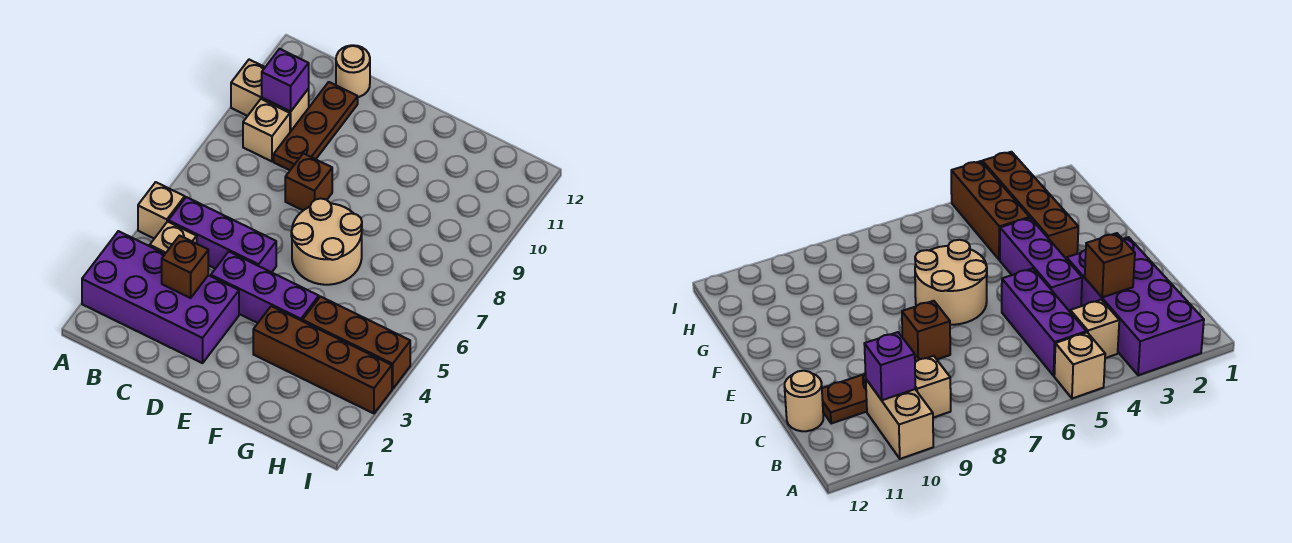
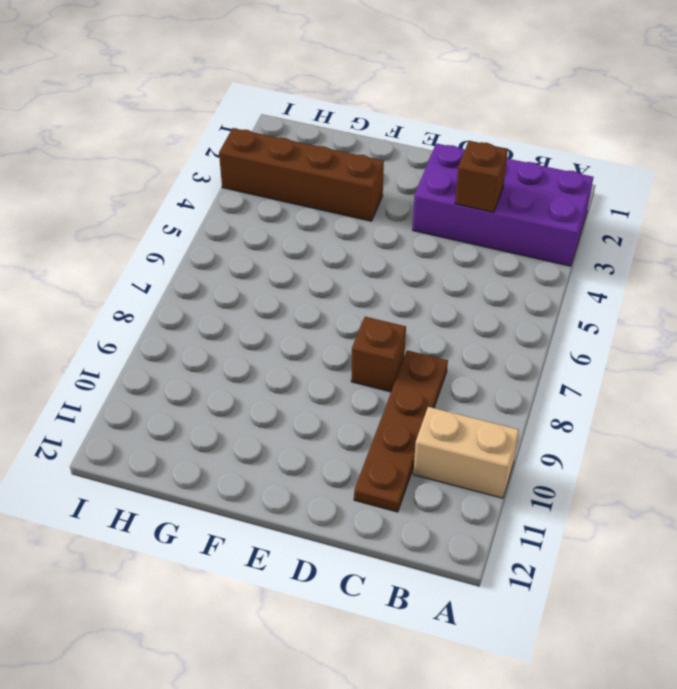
brown plate C8:C11 level 1 -> brown plate C9:C11 level 1
none -> tan brick A5 level 1
none -> tan brick B4 level 1
none -> purple brick B5:D5 level 1

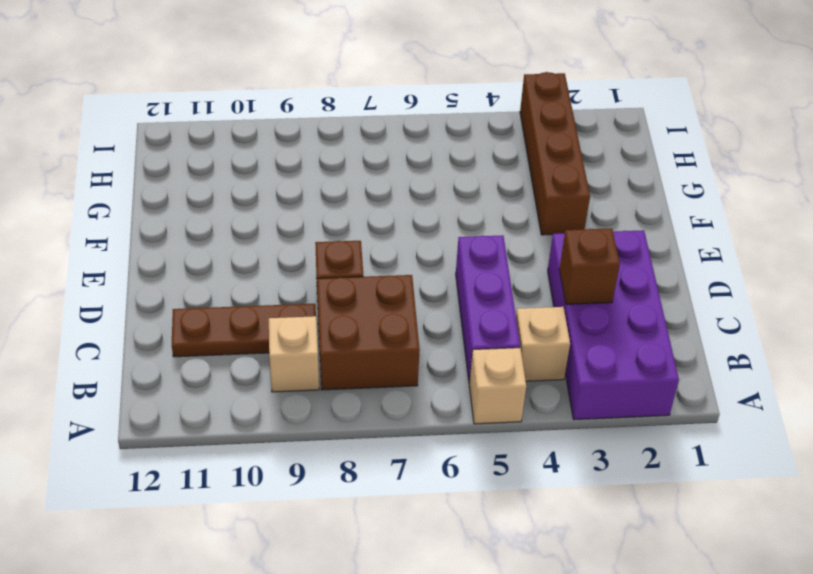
brown brick B7:C8 level 1 -> none
none -> tan brick A10:B10 level 1
none -> tan round brick C12 level 1
none -> purple brick D4:F4 level 1

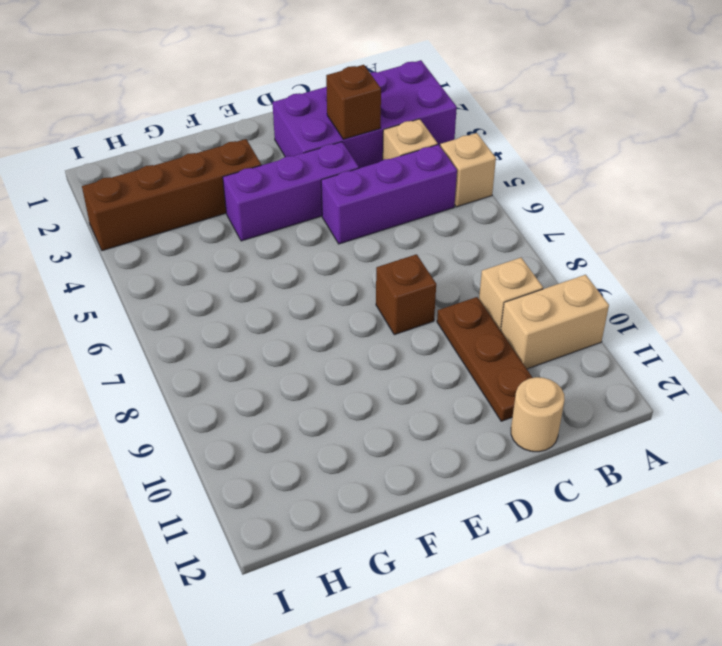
none -> tan round brick E6:F7 level 1
none -> brown brick G4:I4 level 1
none -> purple brick B10 level 2

